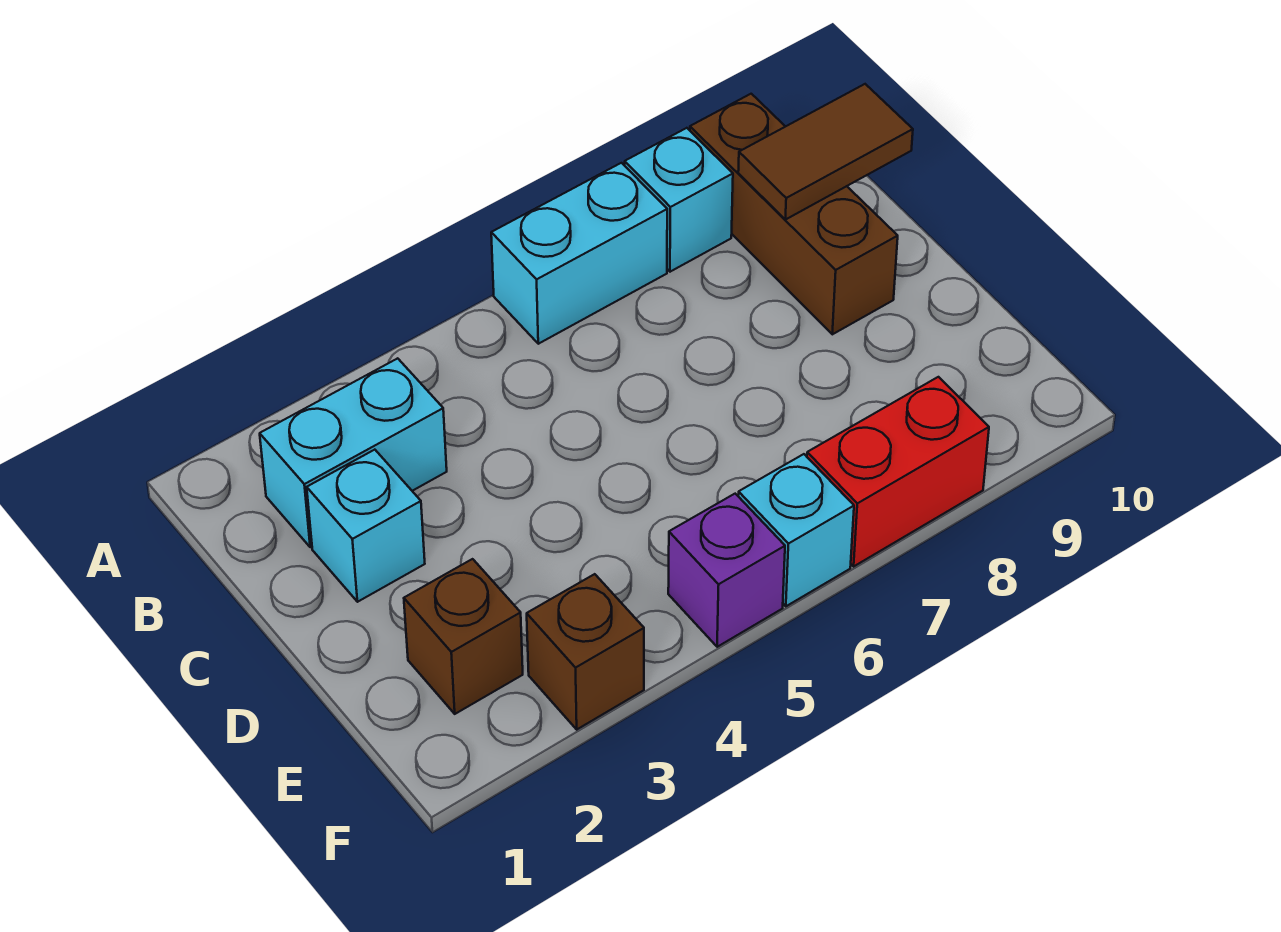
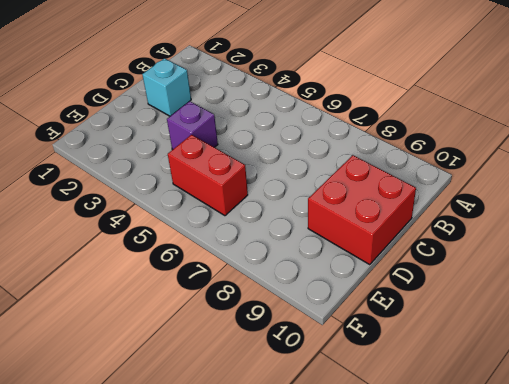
red brick C9:D10 level 1 -> brown brick A9:C9 level 1
purple brick D4 level 1 -> purple brick F5 level 1
red brick E5:E6 level 1 -> red brick F7:F8 level 1
none -> cyan brick A6:A7 level 1
none -> cyan brick A8 level 1

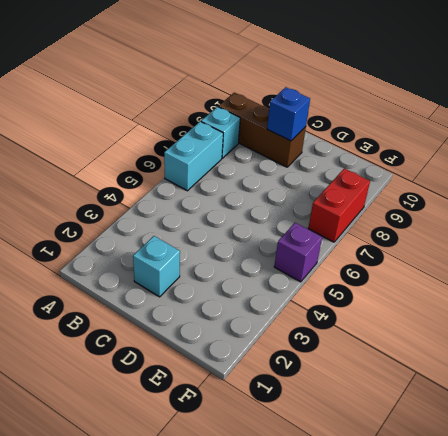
blue brick C9 level 2 -> none
none -> cyan brick B2:B3 level 1
none -> brown brick E2 level 1

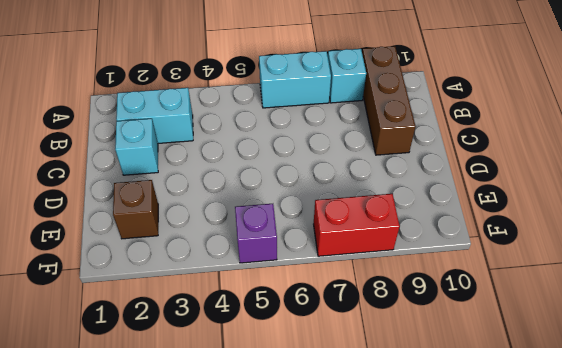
none -> brown brick F3 level 1
none -> cyan brick F6 level 1

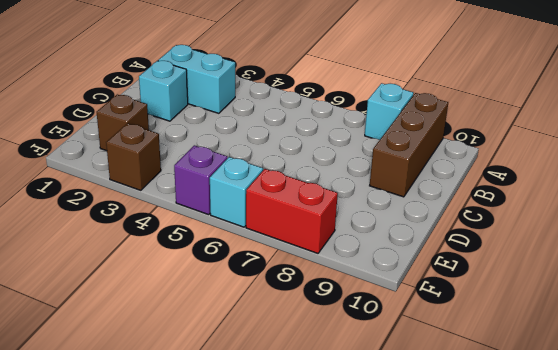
none -> cyan brick A6:A7 level 1
none -> brown tile B9:B10 level 2

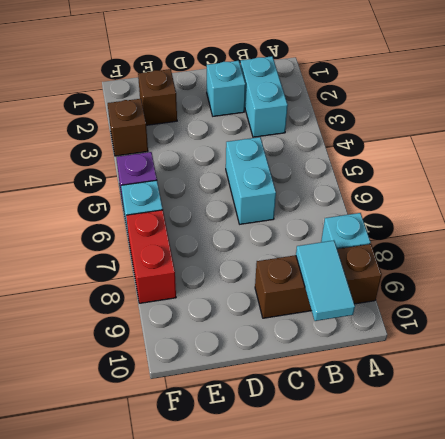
cyan tile B9:B10 level 2 -> brown tile B9:B10 level 2
cyan brick C5:C6 level 1 -> cyan brick A6:A7 level 1

